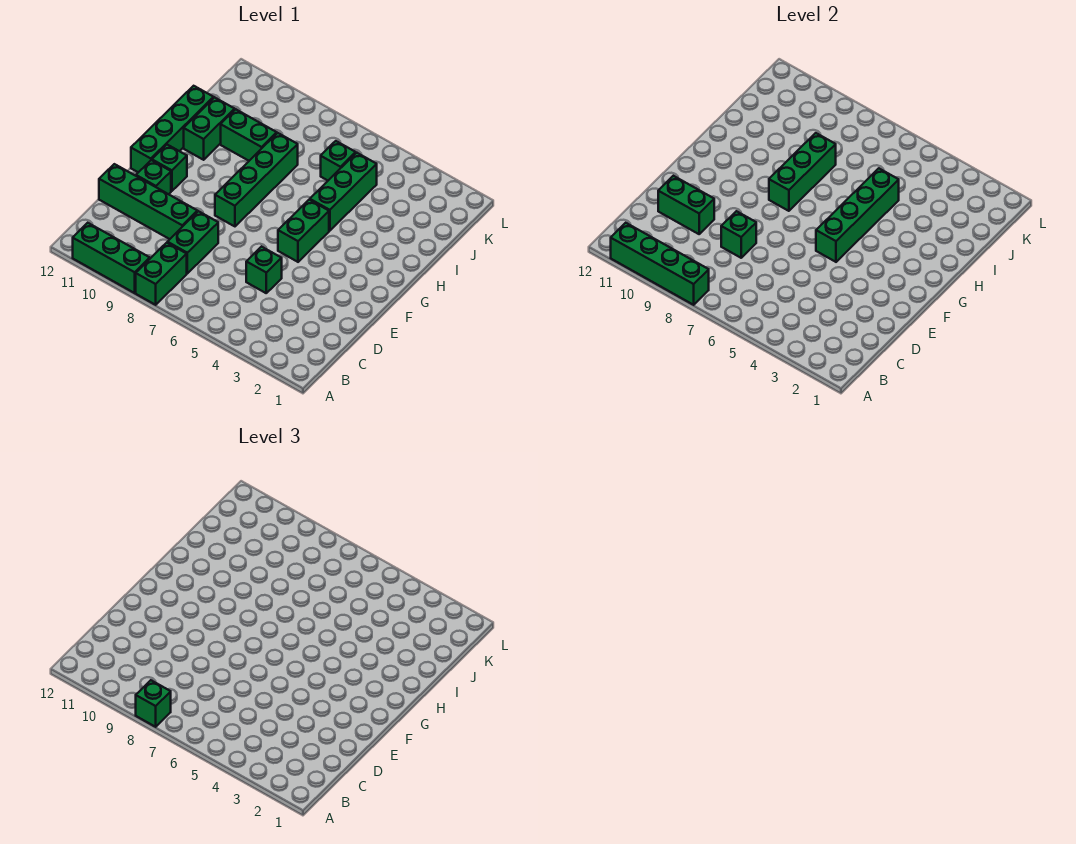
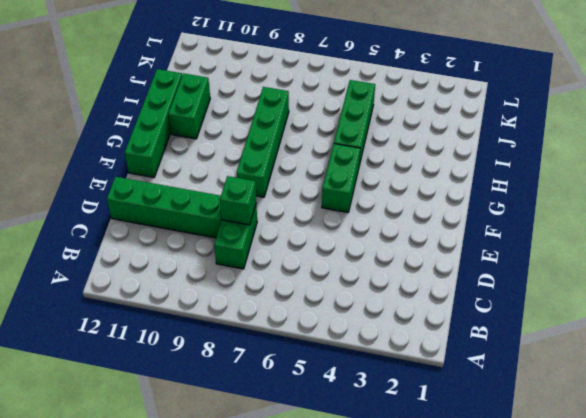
none -> green brick A8:B8 level 1
none -> green brick A9:A11 level 1
none -> green brick D5 level 1

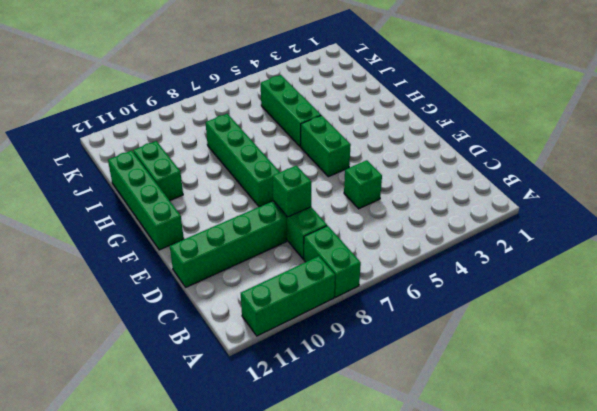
none -> green brick E11 level 1
none -> green brick F11 level 1
none -> green brick I9:I10 level 1

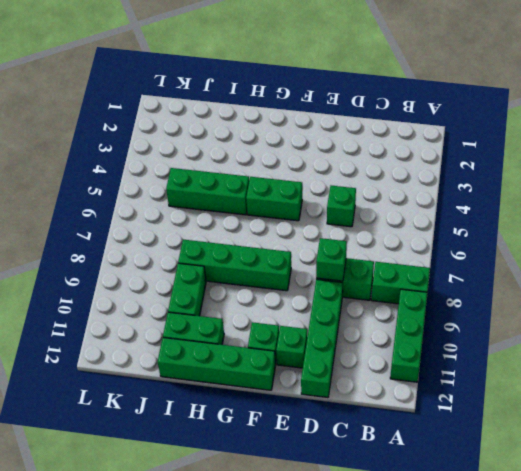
none -> green brick J6 level 1
none -> green brick A8:A11 level 2
none -> green brick D10:D11 level 2

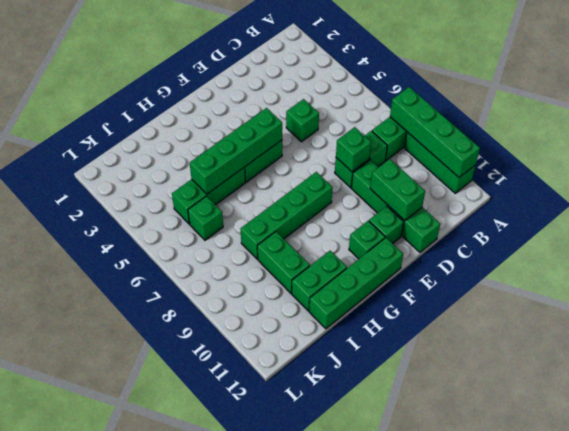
none -> green brick G8:I8 level 2
none -> green brick A8 level 3

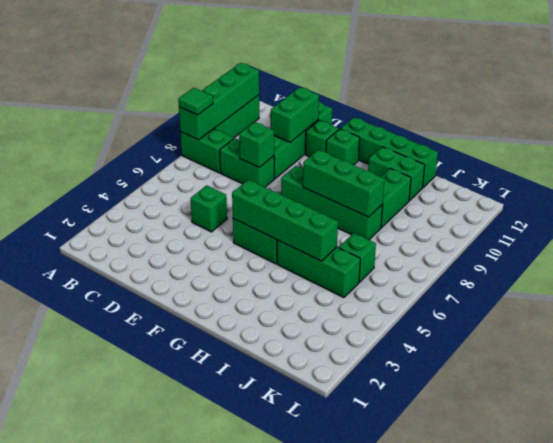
green tile A8 level 3 -> green brick A8 level 3

